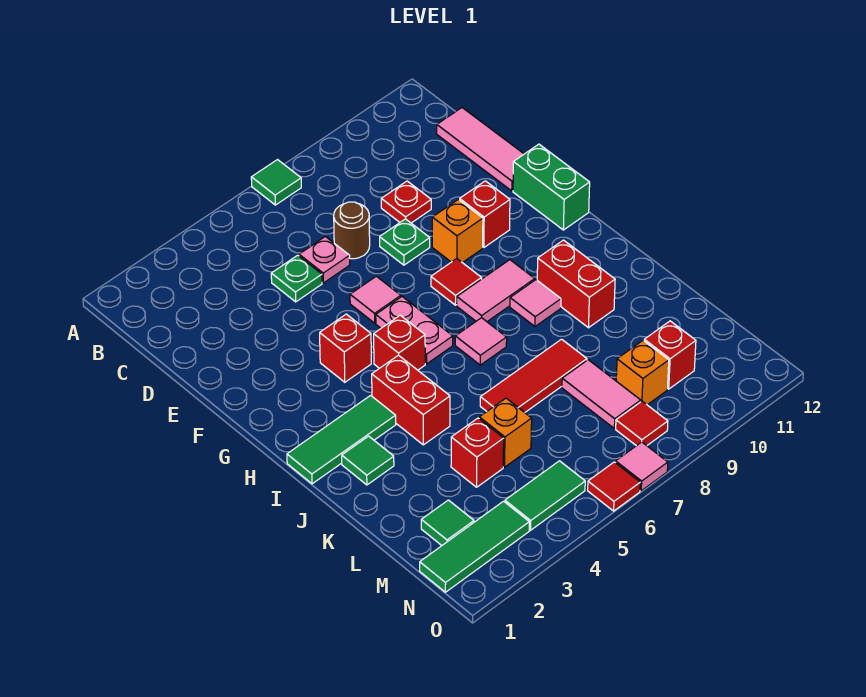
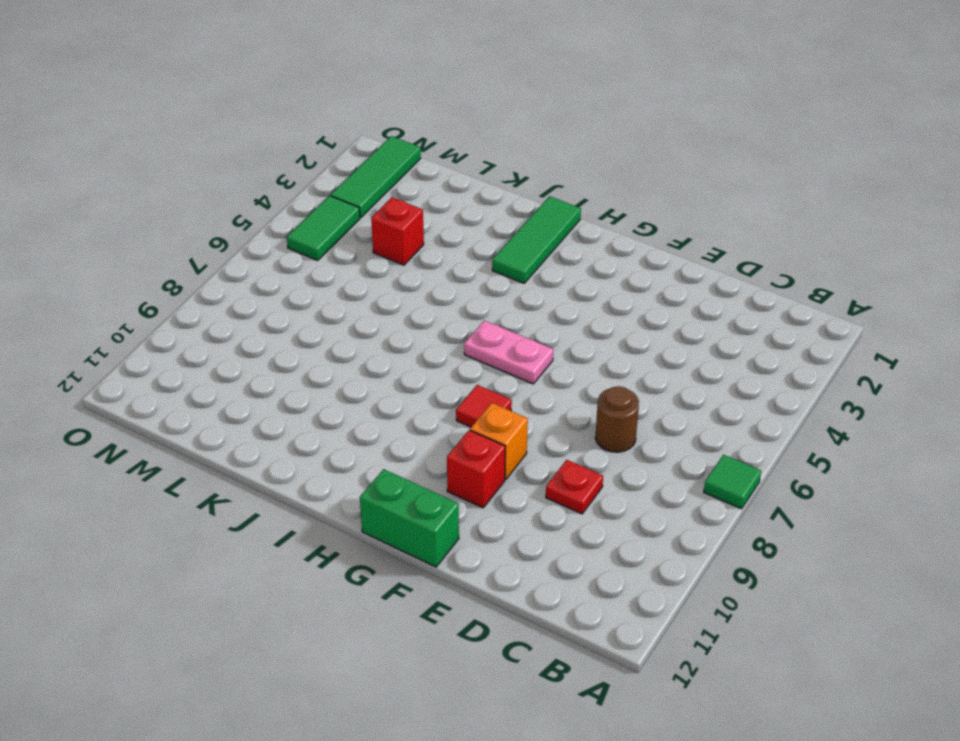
none -> pink tile C12:E12 level 1
none -> green plate D5 level 1
none -> pink plate D6 level 1
none -> green plate E8 level 1

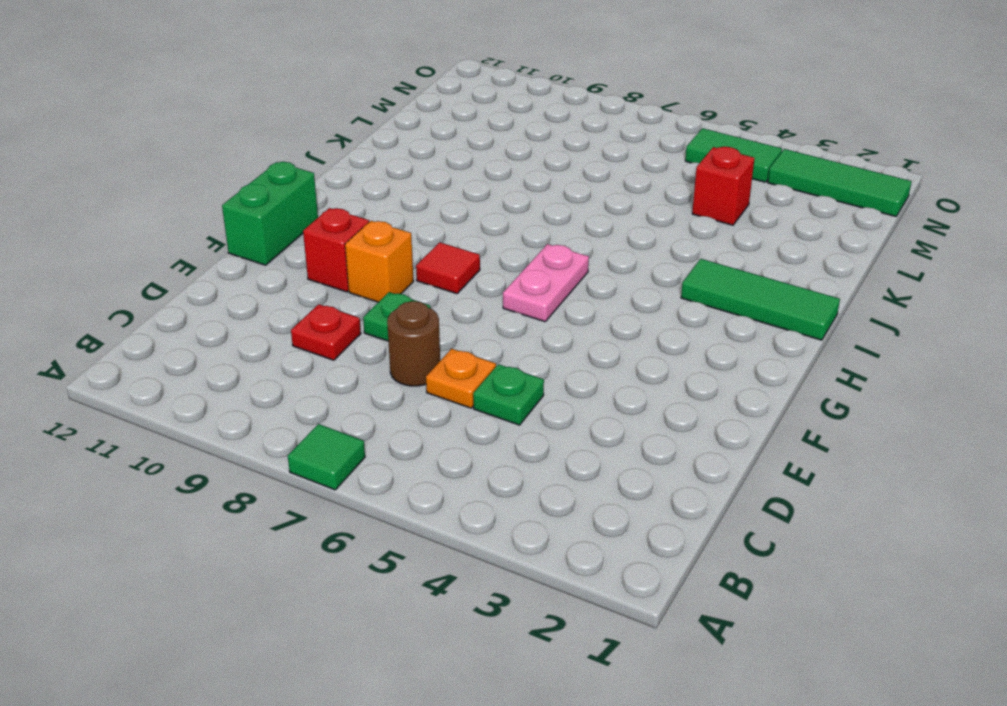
orange plate D6 level 1 -> pink plate D6 level 1
none -> pink tile C12:E12 level 1
none -> pink tile F6 level 1
none -> red brick G4 level 1
none -> red brick H5 level 1

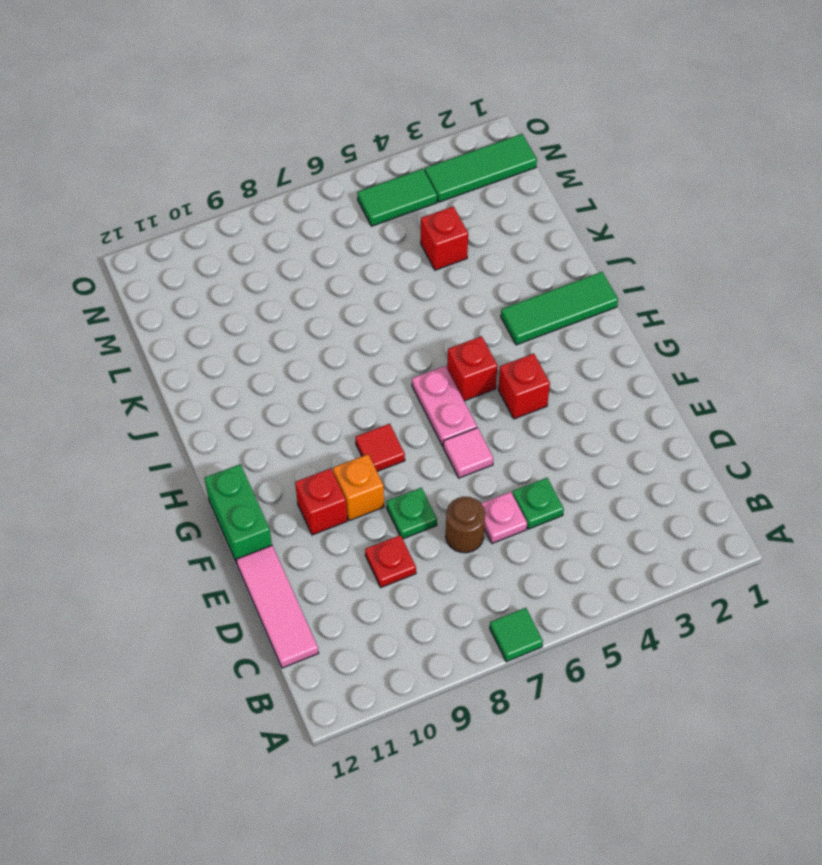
none -> pink tile H8:H9 level 1
none -> red brick I4:J4 level 1
none -> pink tile I7 level 1
none -> pink tile I9 level 1

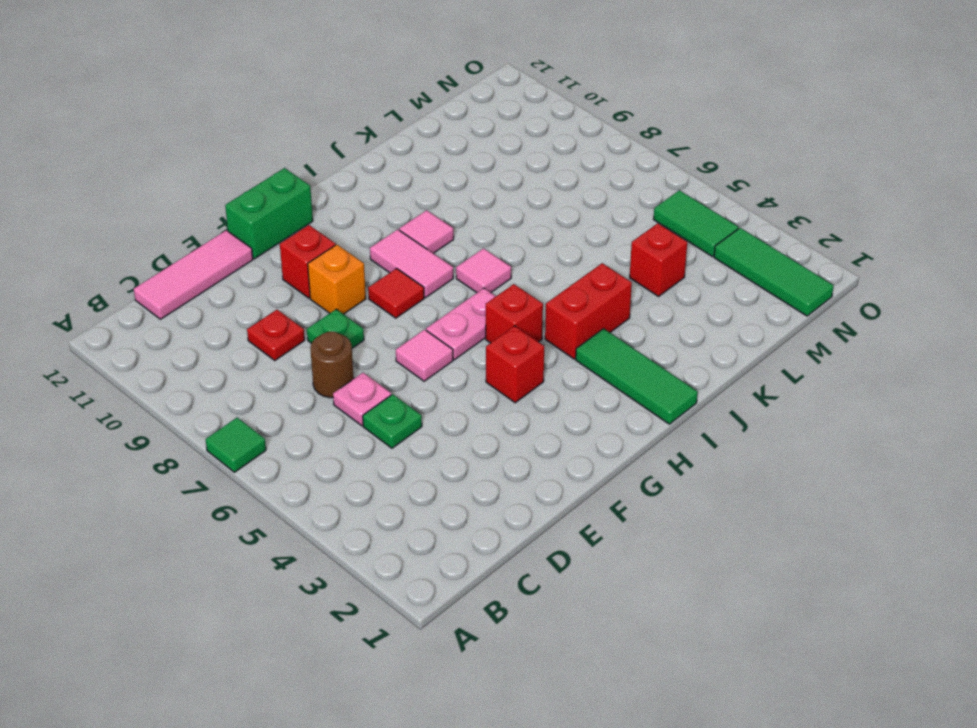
none -> red brick I10:J10 level 1
none -> green tile J2 level 1
none -> red tile K6:K8 level 1
none -> orange brick L5 level 1

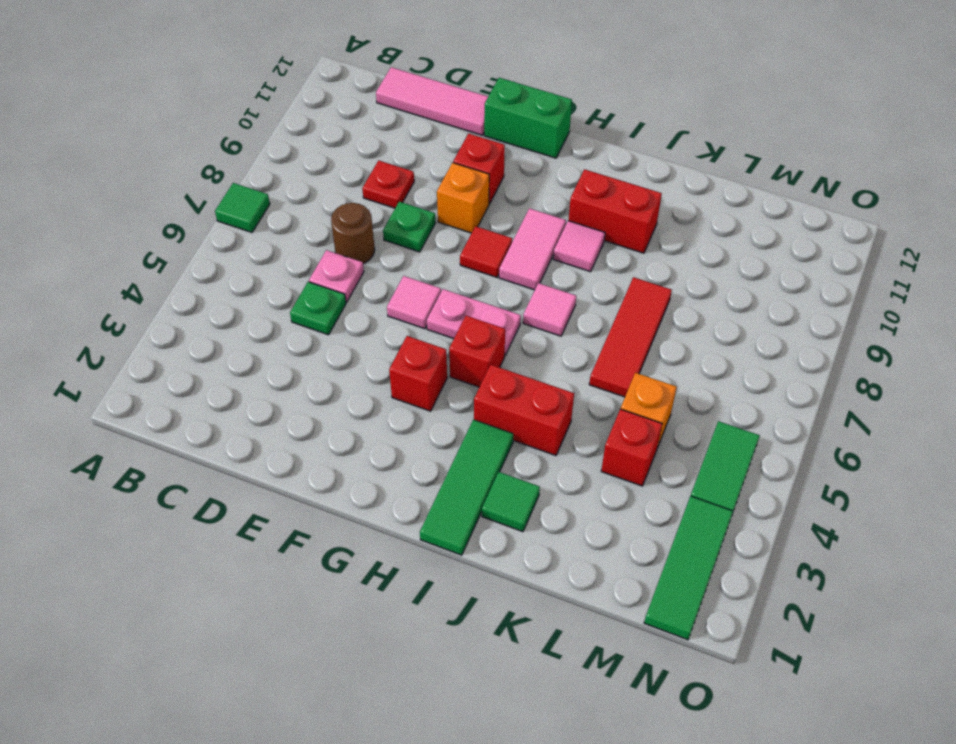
none -> pink tile L8:M8 level 1
none -> green tile M2 level 1
none -> orange brick M9 level 1
none -> red brick M10 level 1

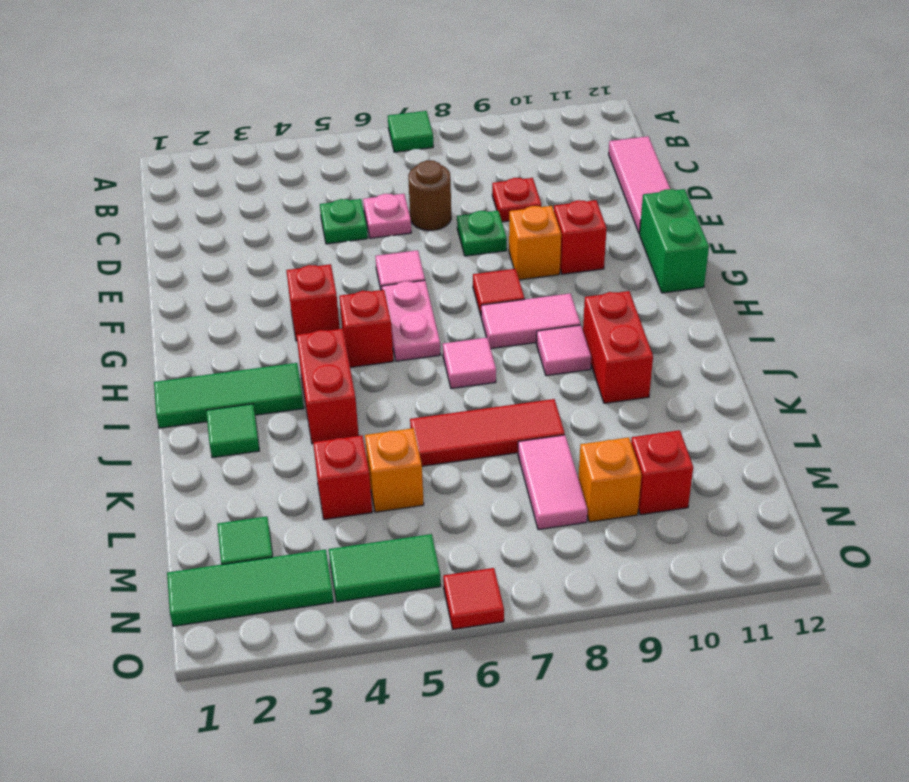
none -> red tile N8 level 1
none -> pink tile O7 level 1

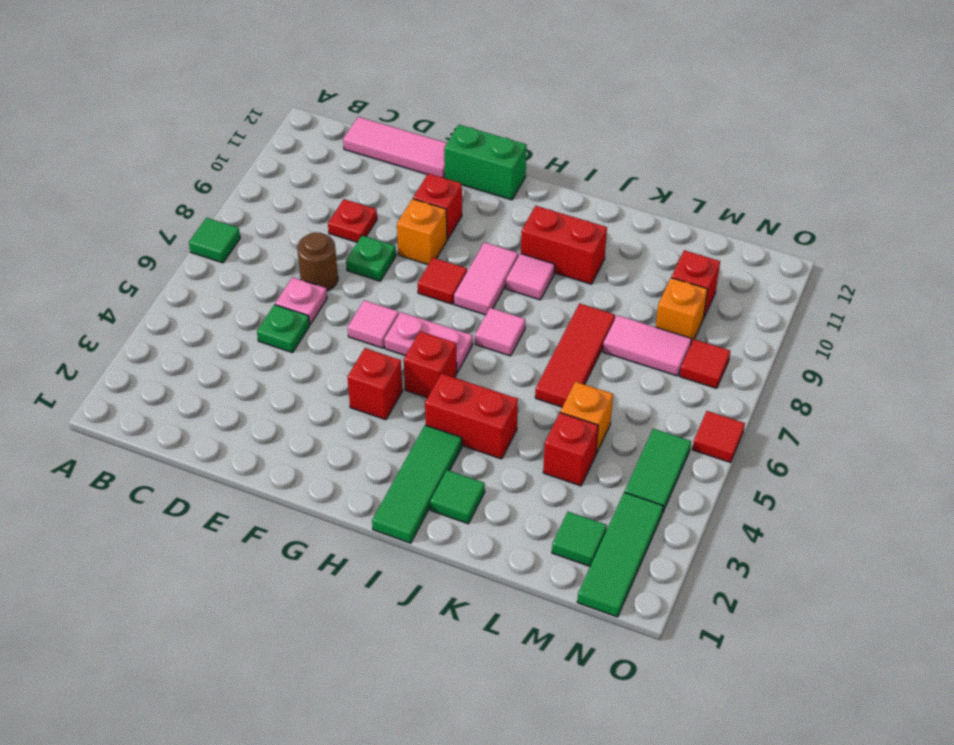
none -> pink tile O7 level 1

